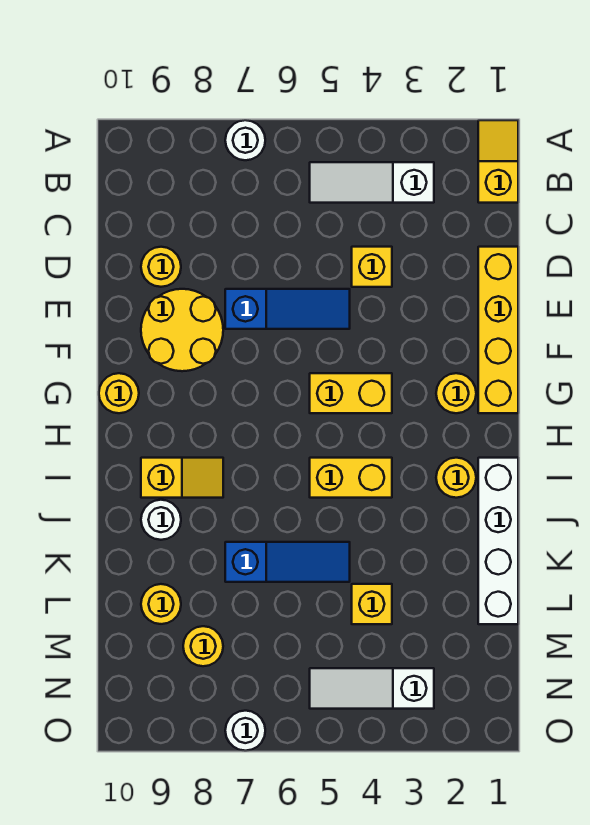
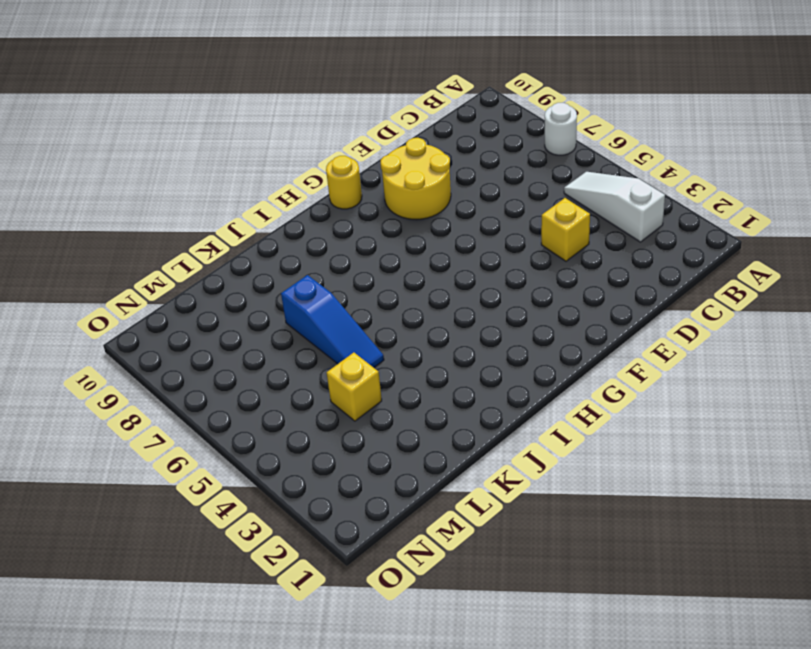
none -> yellow slope A1:B1 level 1 top B
none -> yellow brick D1:G1 level 1
none -> yellow round brick D9 level 1

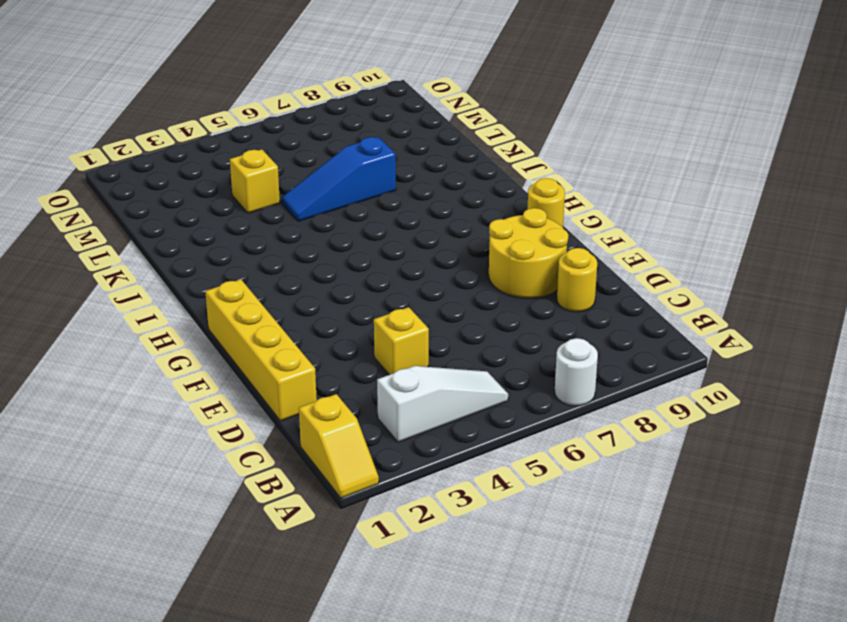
none -> blue slope E5:E7 level 1 top 7
none -> yellow round brick G2 level 1
none -> yellow brick G4:G5 level 1

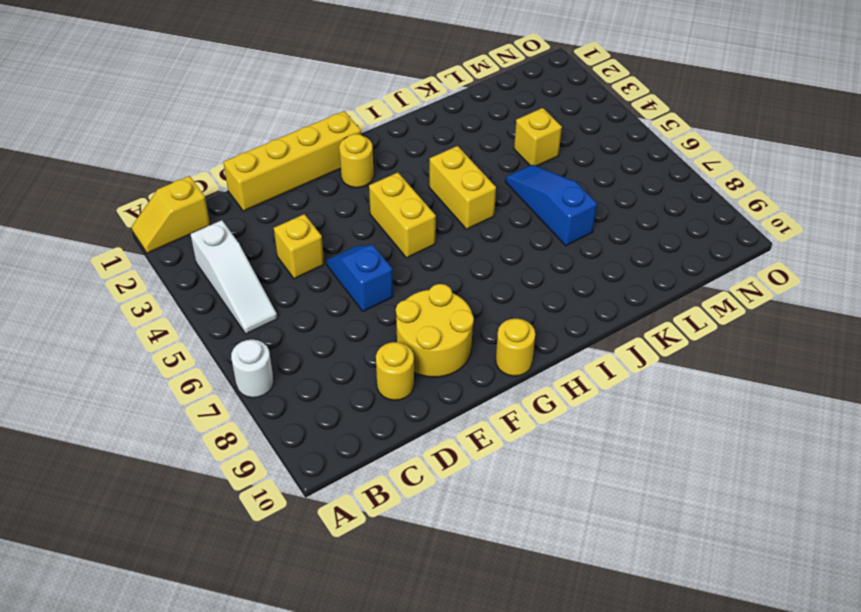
blue slope E5:E6 level 1 top 6 -> blue slope E5:E7 level 1 top 7
none -> white brick I1:L1 level 1
none -> yellow round brick I2 level 1
none -> yellow slope I8:I9 level 1 top 9

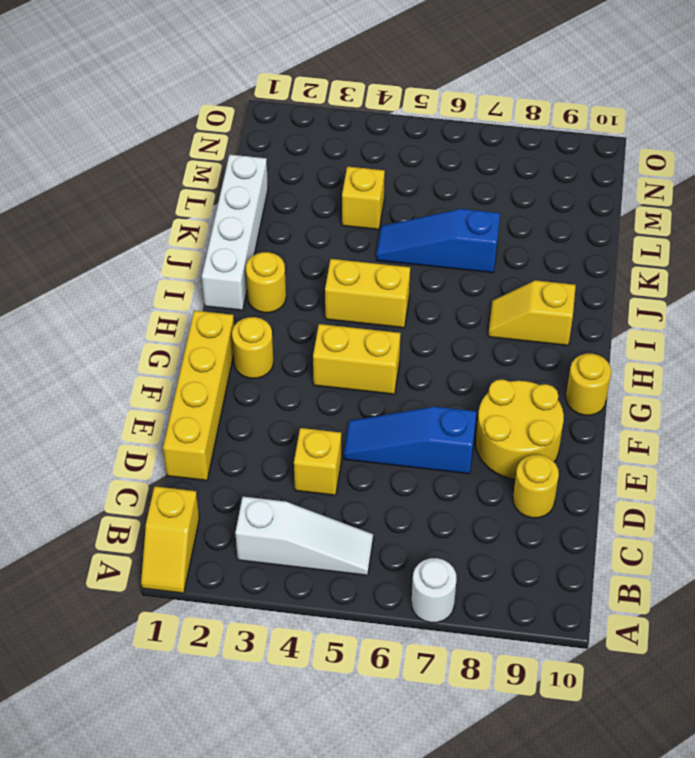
none -> white round brick J9 level 1
none -> yellow round brick L9 level 1
none -> yellow round brick M8 level 1

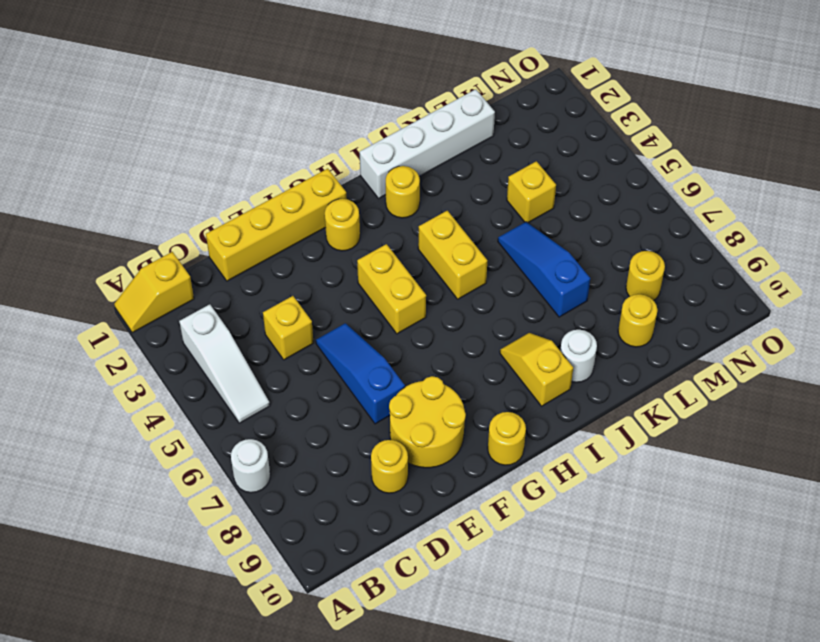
none -> white slope N3:N5 level 1 top 3
none -> white round brick O7 level 1

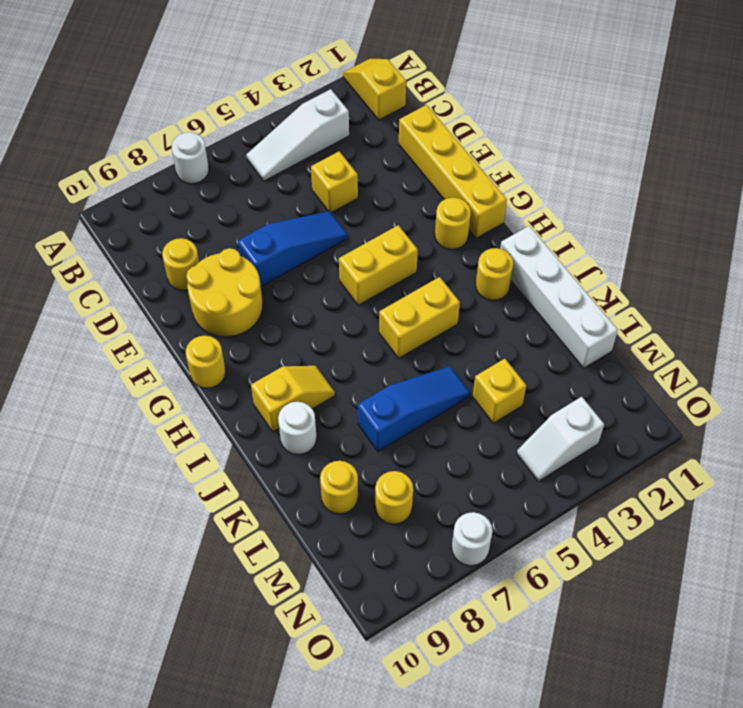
white slope N3:N4 level 1 top 3 -> white slope N3:N5 level 1 top 3

